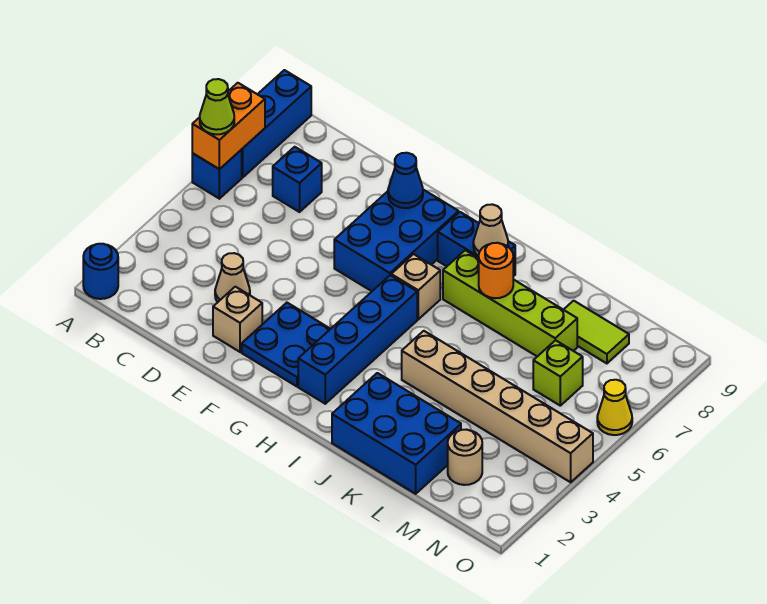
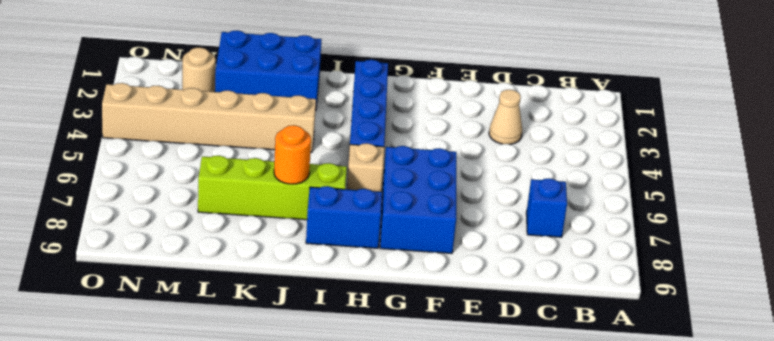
none -> blue round brick A1 level 1
none -> blue brick A6 level 1
none -> blue brick A7:A9 level 1

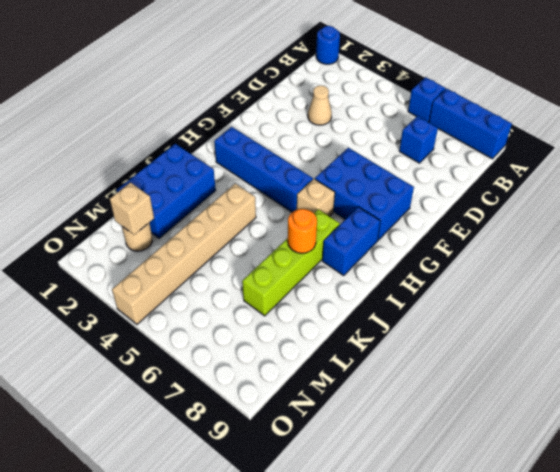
tan brick M2 level 2 -> tan brick E2 level 1
none -> blue plate F2:G3 level 1
none -> lime tile L8:M8 level 1
none -> lime brick M6 level 1

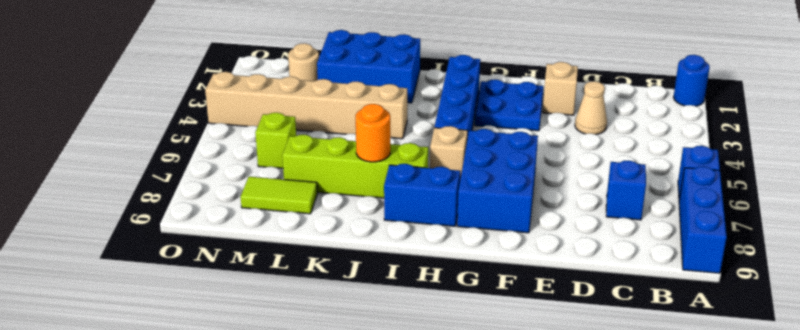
none -> yellow cone O6 level 1
none -> orange brick A6:A7 level 2
none -> blue cone F8 level 2

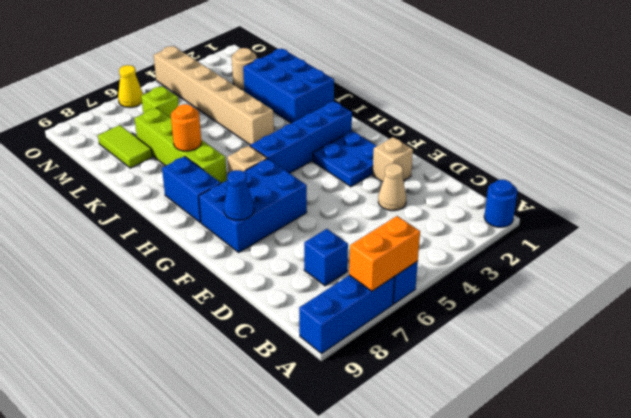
none -> tan cone I8 level 2
none -> lime cone A6 level 3

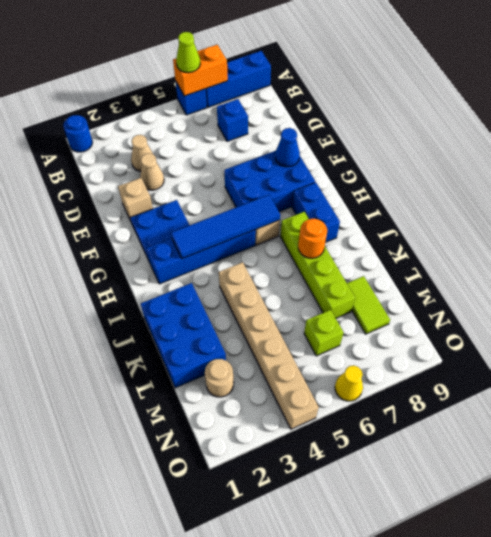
tan cone C3 level 1 -> tan cone I8 level 2
blue tile H3:H6 level 2 -> none

